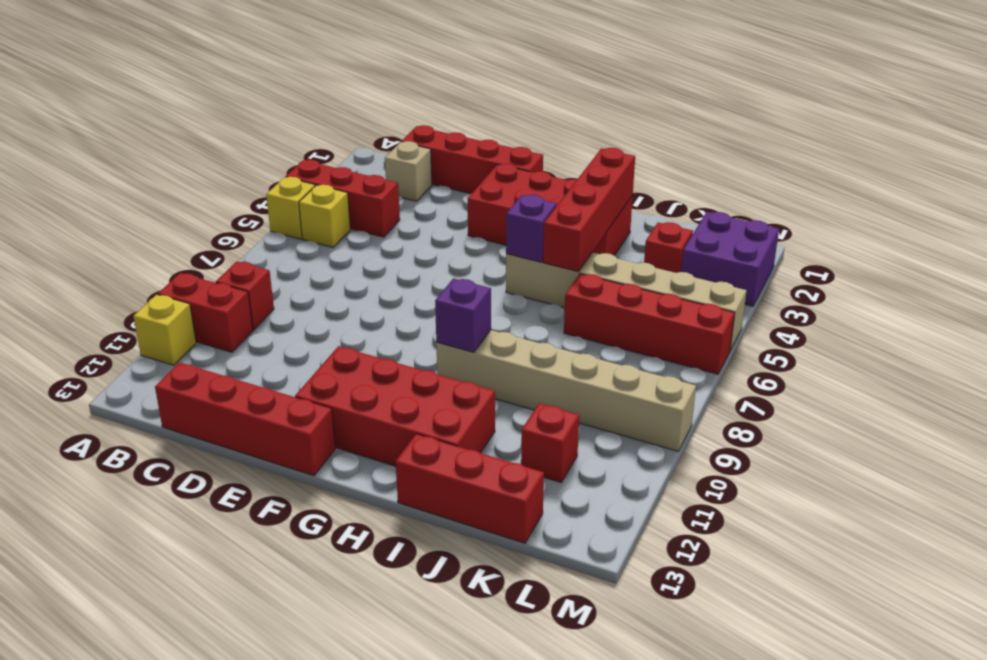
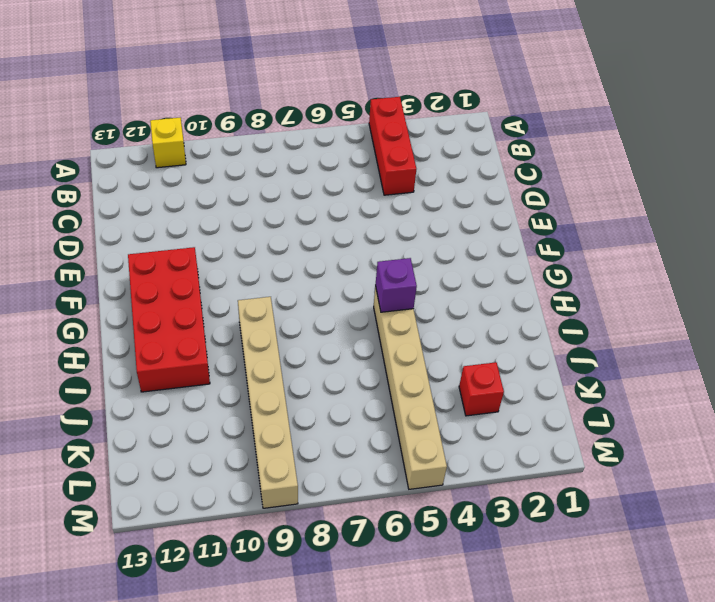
none -> yellow brick A5 level 1
none -> red brick A10:B10 level 1
none -> yellow brick B5 level 1

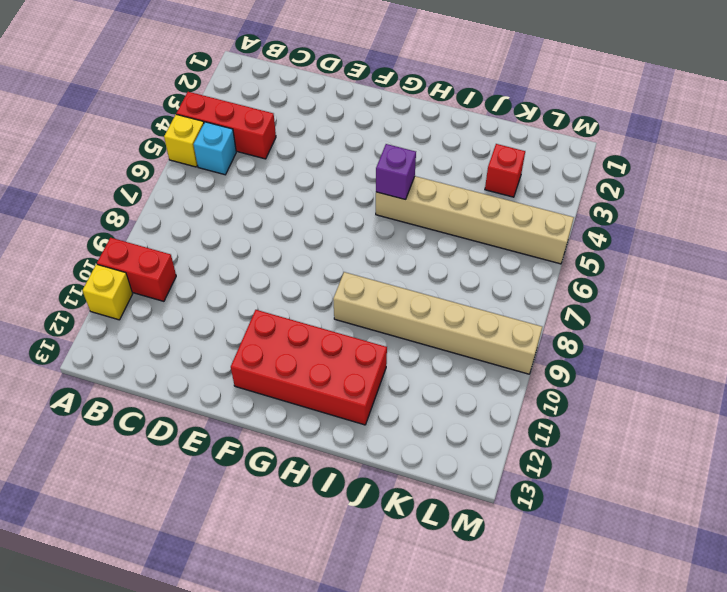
cyan brick B5 level 1 -> yellow brick B5 level 1
none -> red brick B9 level 1
none -> red brick C1:F1 level 1
none -> tan brick C2 level 1

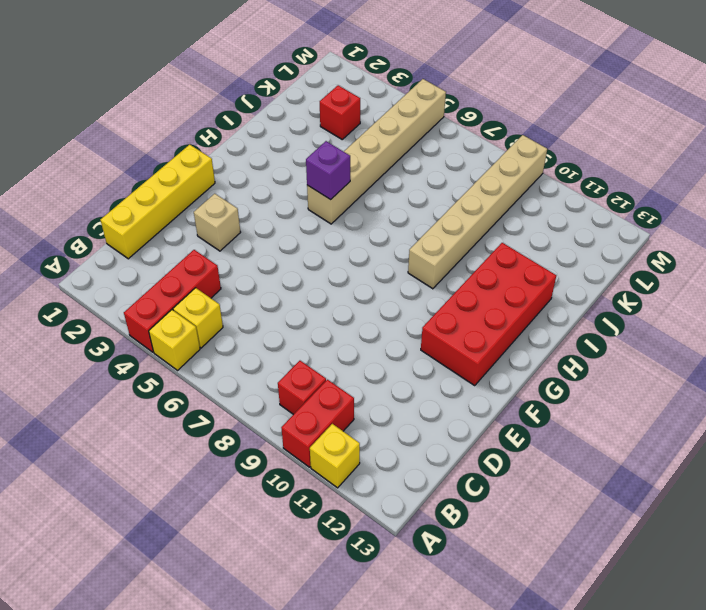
yellow brick C1:F1 level 1 -> red brick C1:F1 level 1
tan brick E3 level 1 -> tan brick C2 level 1
none -> red brick C13:F13 level 1
none -> red brick F2:I3 level 1
none -> red brick I13:K13 level 1

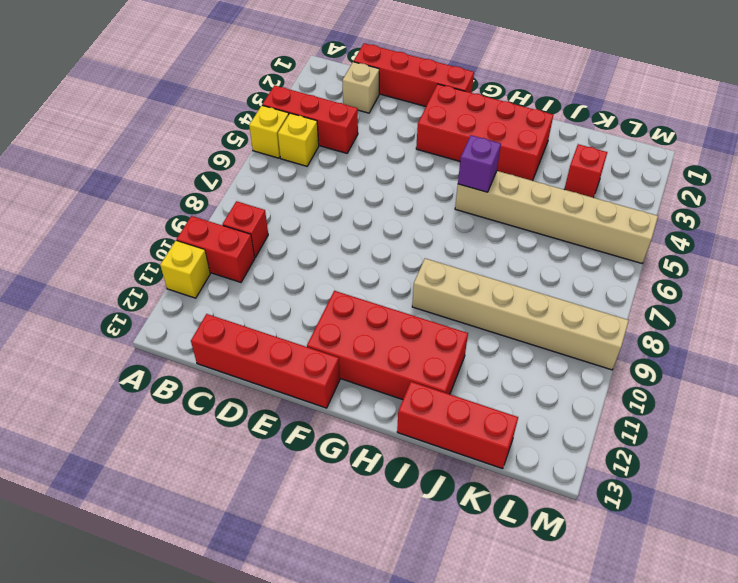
none -> red brick J6:M6 level 1
none -> red brick K11 level 1
none -> purple brick L2:M3 level 1

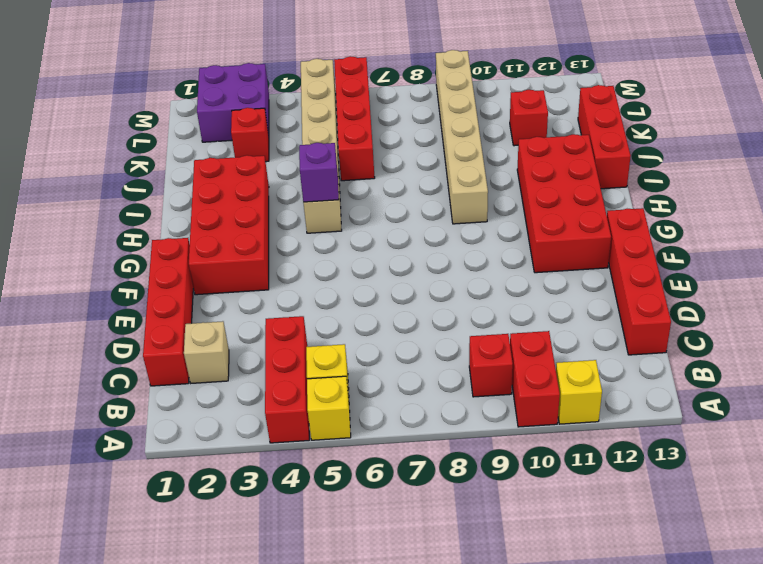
none -> purple brick H9 level 2
none -> red brick I2:I5 level 2

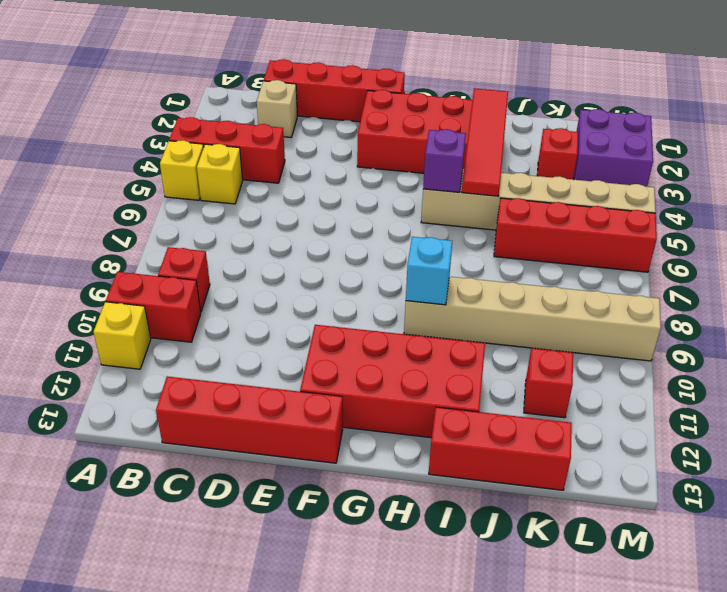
cyan brick H9 level 2 -> purple brick H9 level 2
red tile I2:I5 level 2 -> red brick I2:I5 level 2

